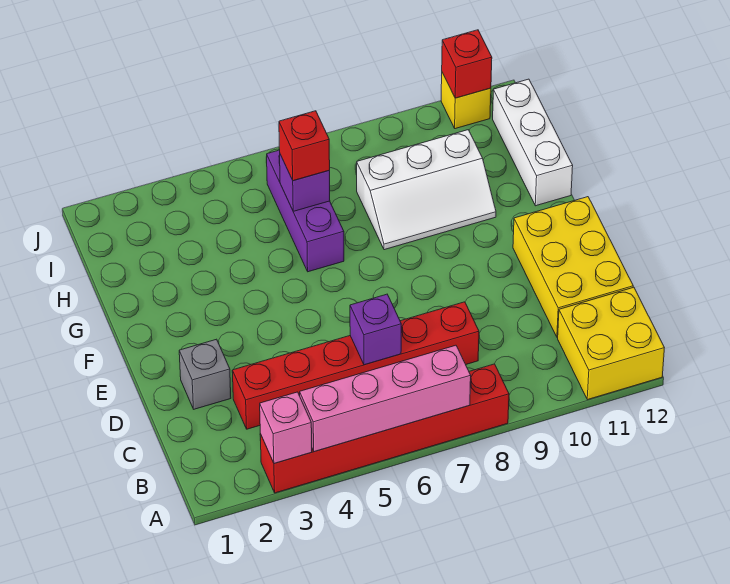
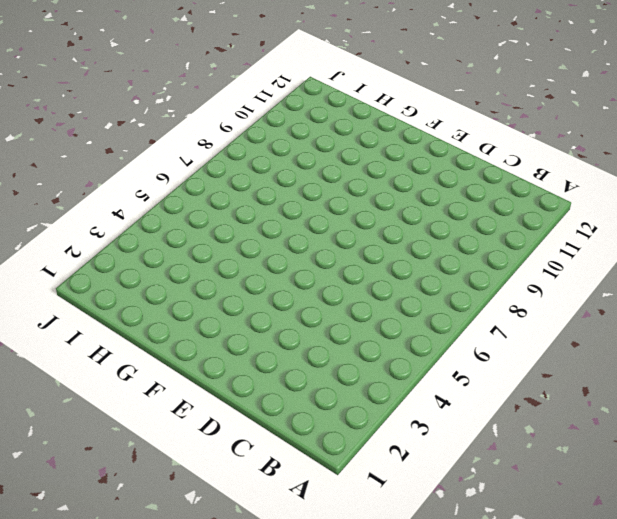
none -> red brick A3:A8 level 1
none -> yellow brick A11:B12 level 1
none -> red brick C3:C8 level 1

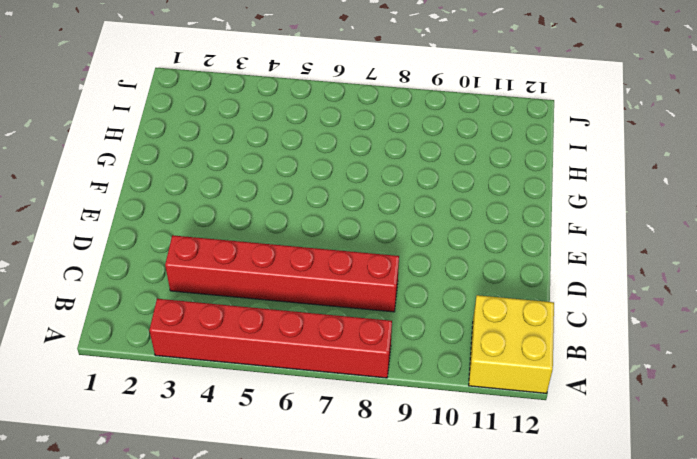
none -> yellow brick C11:E12 level 1
none -> grey brick D2 level 1
none -> purple brick G6:I6 level 1

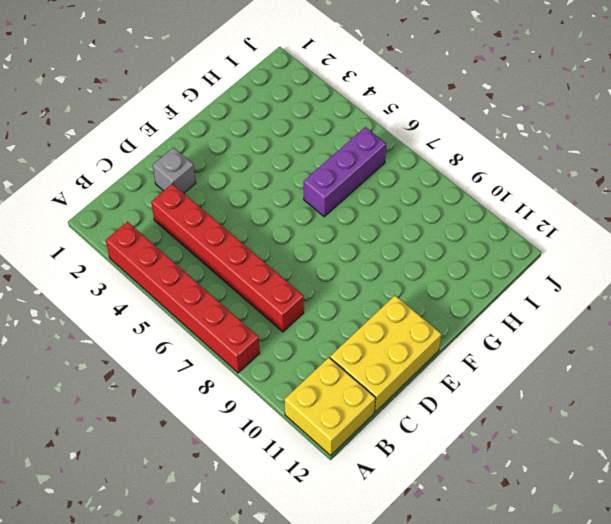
none -> white slope G8:H10 level 1 top H
none -> white brick G12:I12 level 1
none -> yellow brick J11 level 1

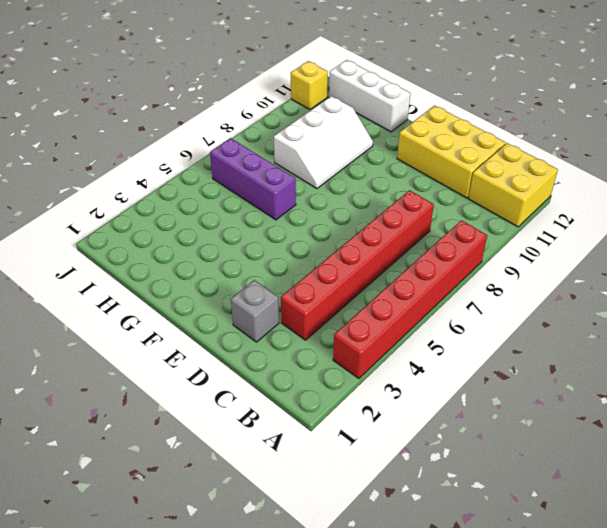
none -> pink brick A3 level 2
none -> pink brick A4:A7 level 2
none -> purple brick C6 level 2

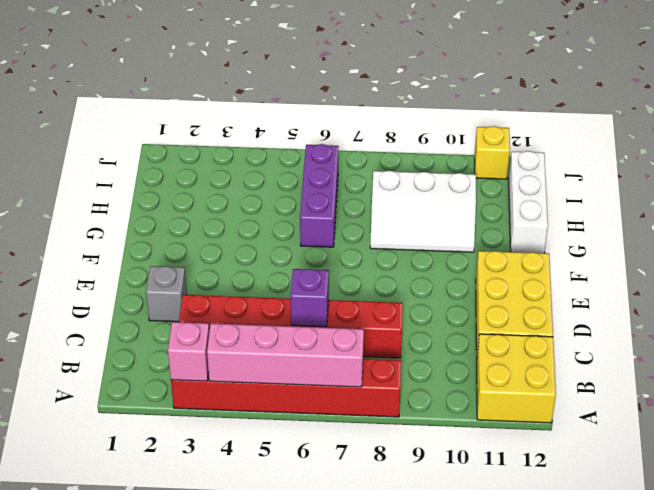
none -> purple brick H6 level 2
none -> red brick J11 level 2
none -> red brick H6 level 3

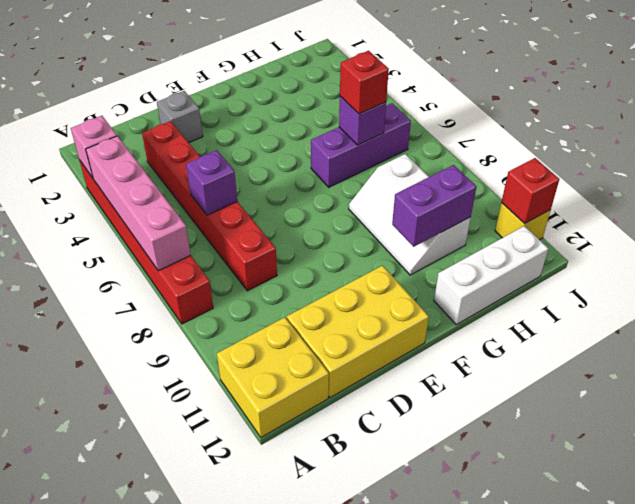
purple brick G10:H10 level 2 -> none

